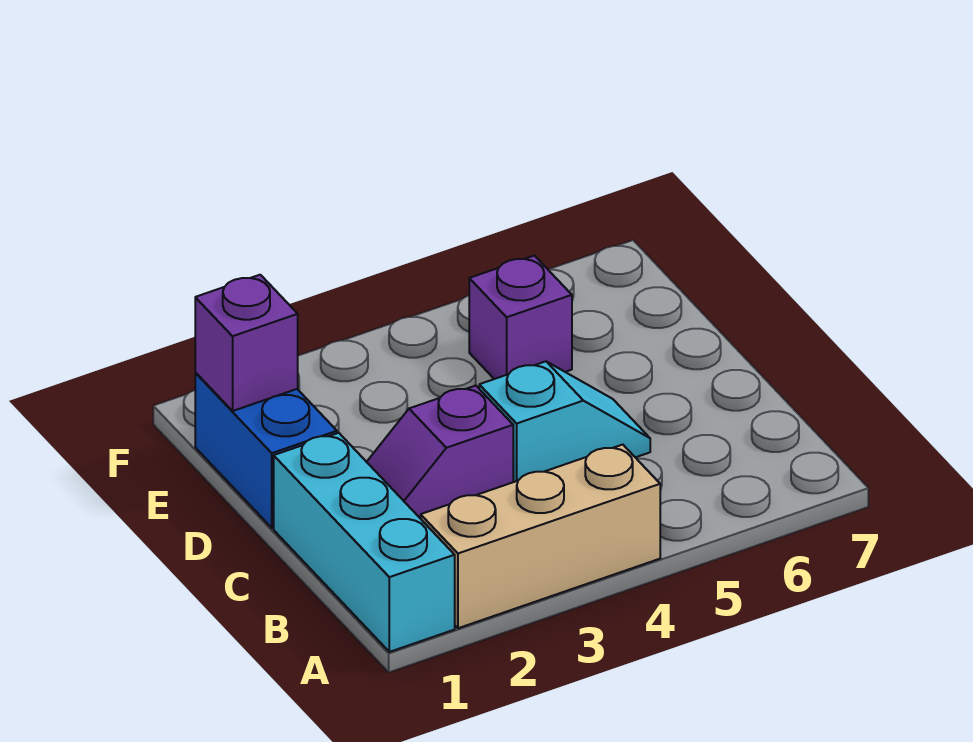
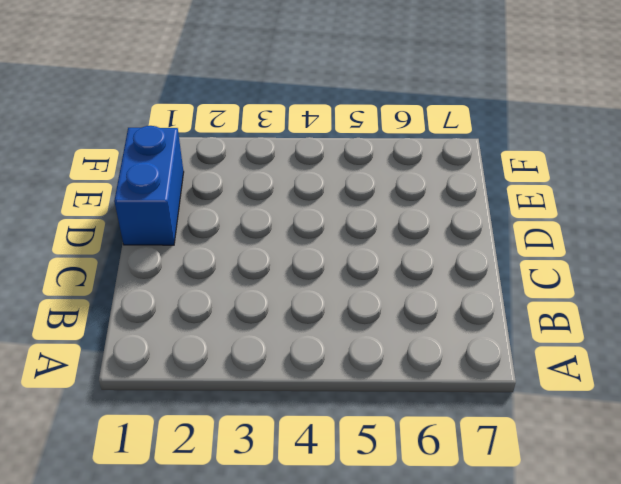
none -> cyan brick A1:C1 level 1
none -> tan brick A2:A4 level 1

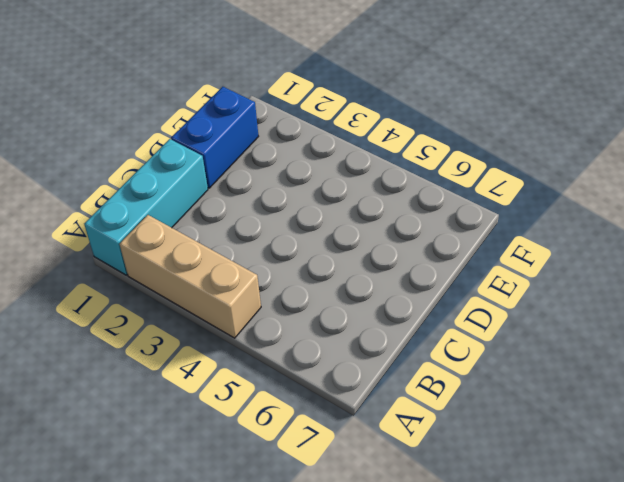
none -> purple slope C2:C3 level 1 top 3
none -> cyan slope C4:C5 level 1 top 4

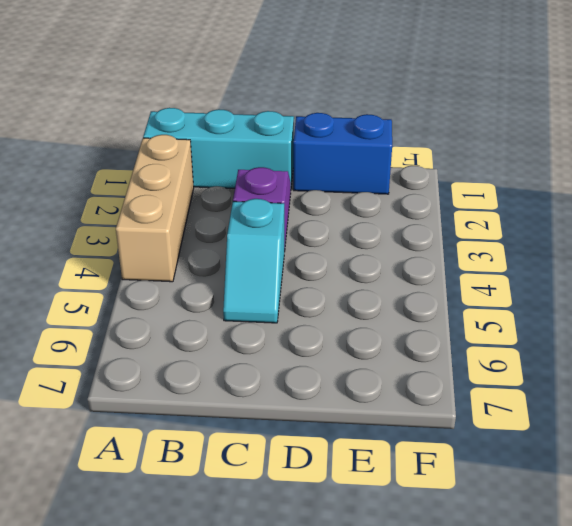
none -> purple brick E5 level 1
none -> purple brick E1 level 2

